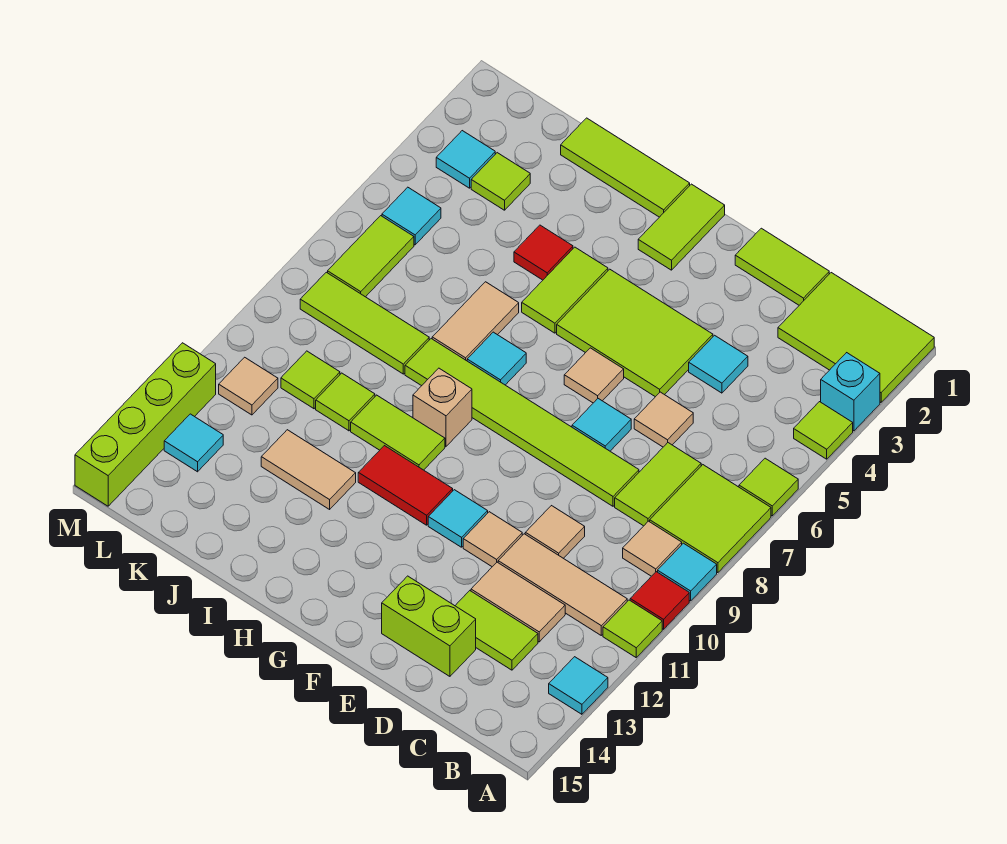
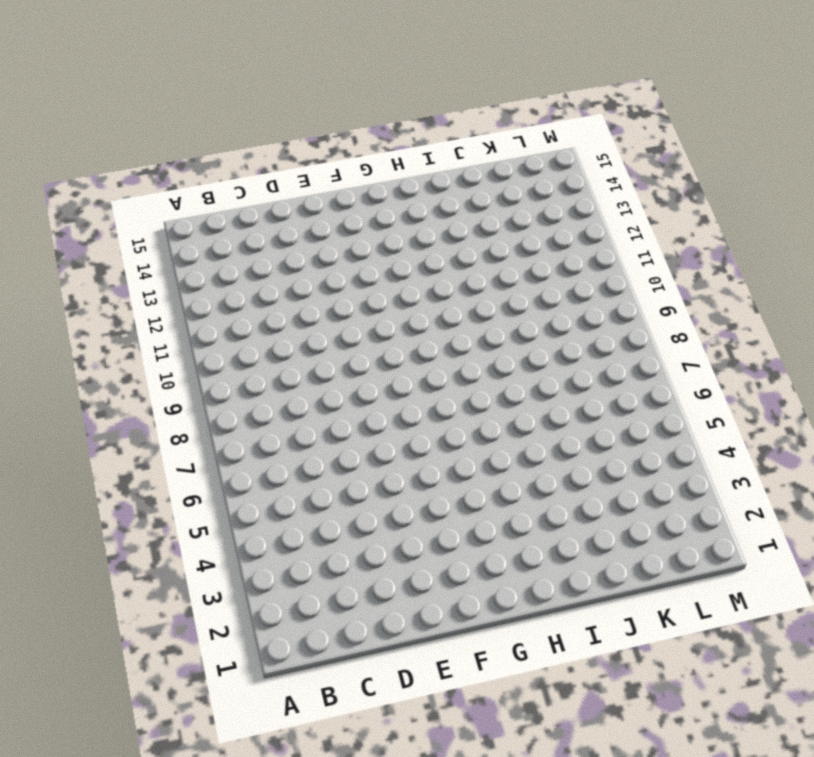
none -> lime tile A1:C2 level 1
none -> cyan brick A3 level 1
none -> lime tile A4 level 1
none -> lime tile A6 level 1

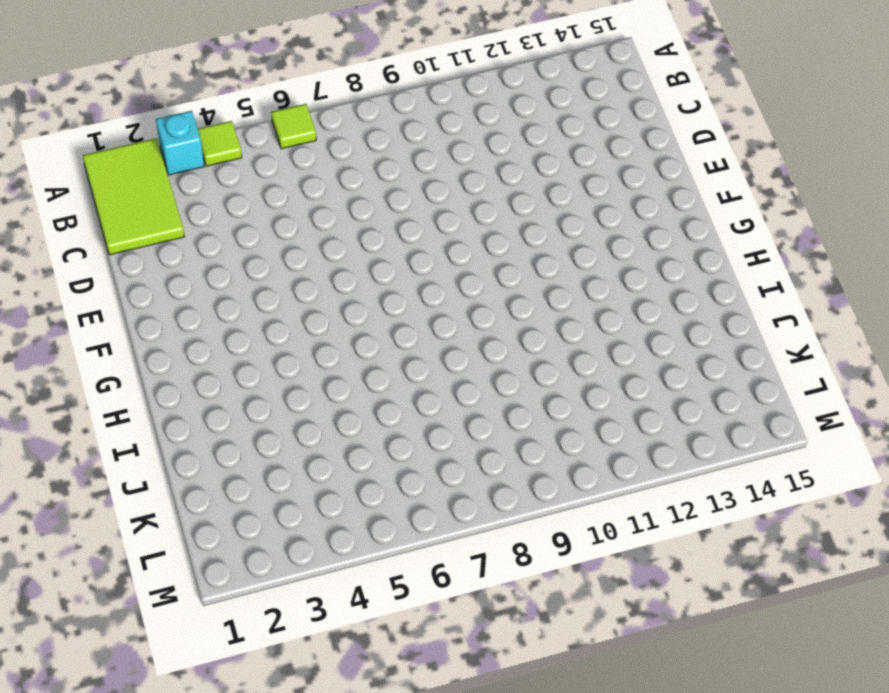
none -> lime tile A7:B8 level 1
none -> cyan tile A9 level 1
none -> red tile A10 level 1
none -> lime tile A11 level 1

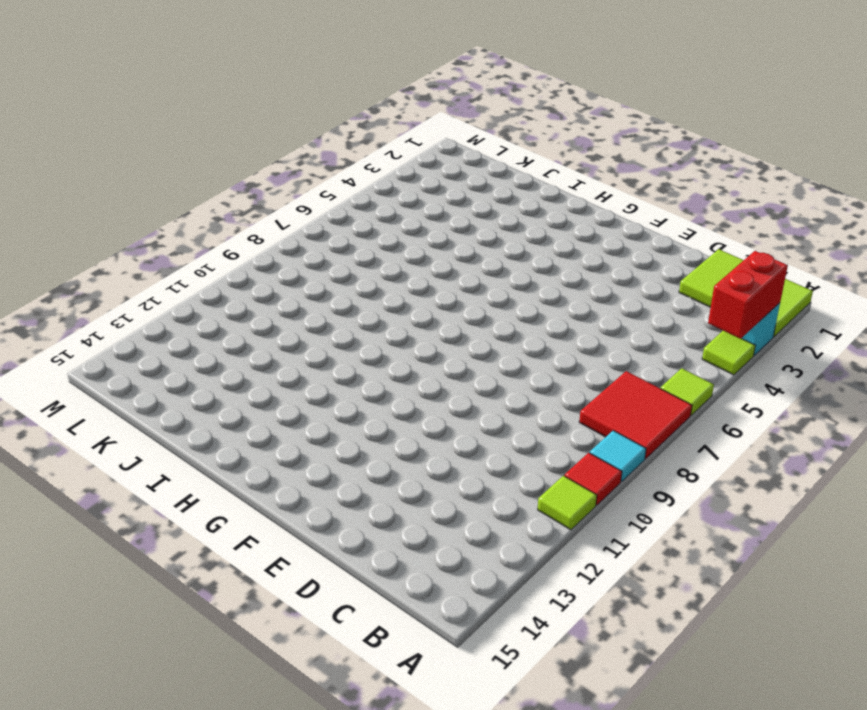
red brick A3:A4 level 2 -> none
red tile A7:B8 level 1 -> lime tile A7:B8 level 1
none -> cyan tile A13 level 1
none -> tan tile B9 level 1
none -> tan tile B11:D11 level 1
none -> lime tile C7:C8 level 1

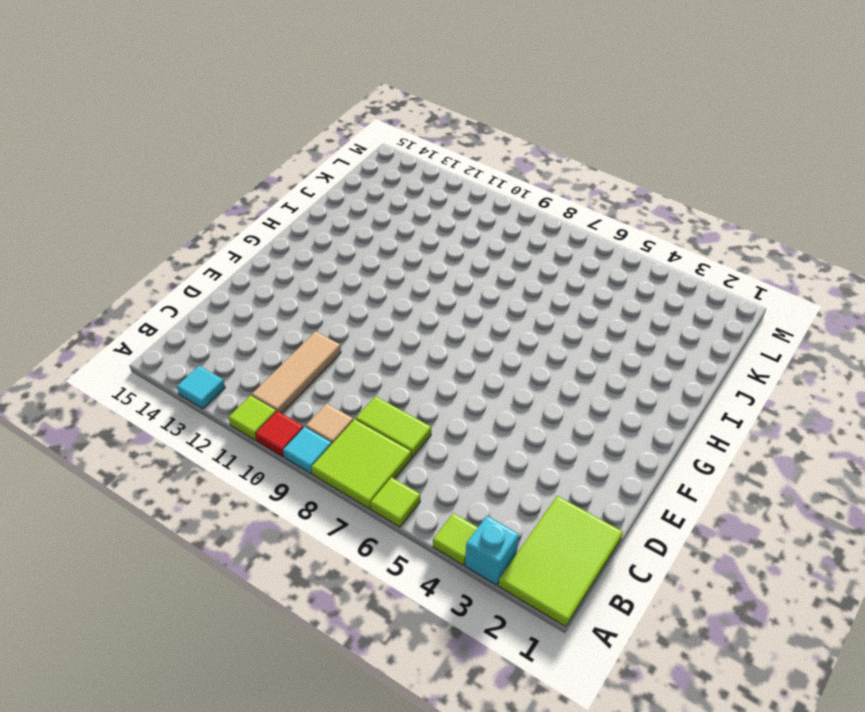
none -> tan tile C12:D12 level 1
none -> lime tile C13:D13 level 1
none -> lime tile D1:E1 level 1
none -> cyan tile D4 level 1

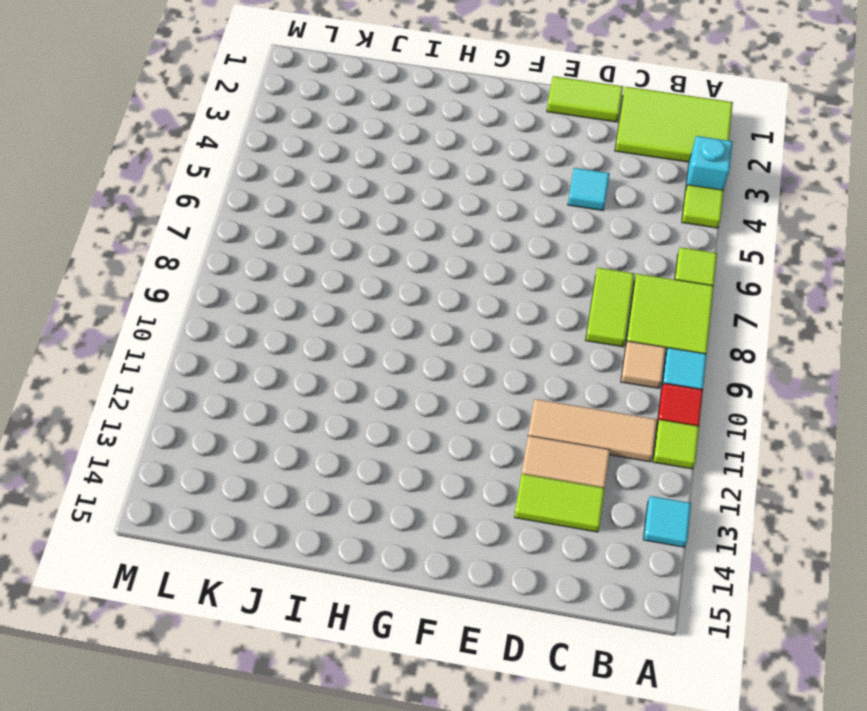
none -> tan tile D6 level 1
none -> lime tile D8:I8 level 1
none -> tan tile D10 level 1
none -> lime brick D14:E14 level 1

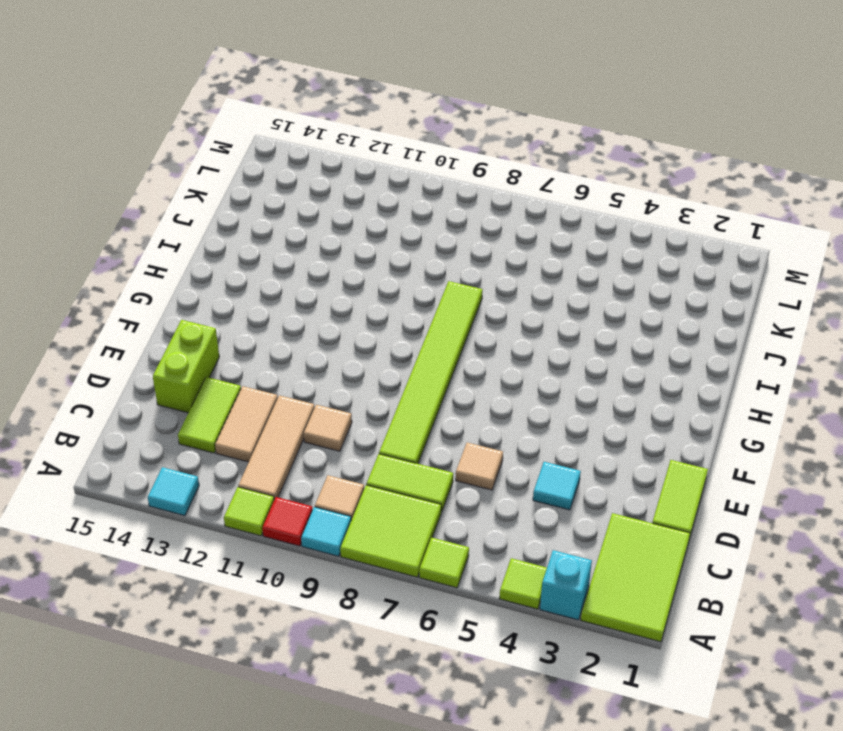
none -> lime tile E4:G5 level 1
none -> cyan tile E7 level 1
none -> tan tile E11 level 1
none -> tan tile F6 level 1

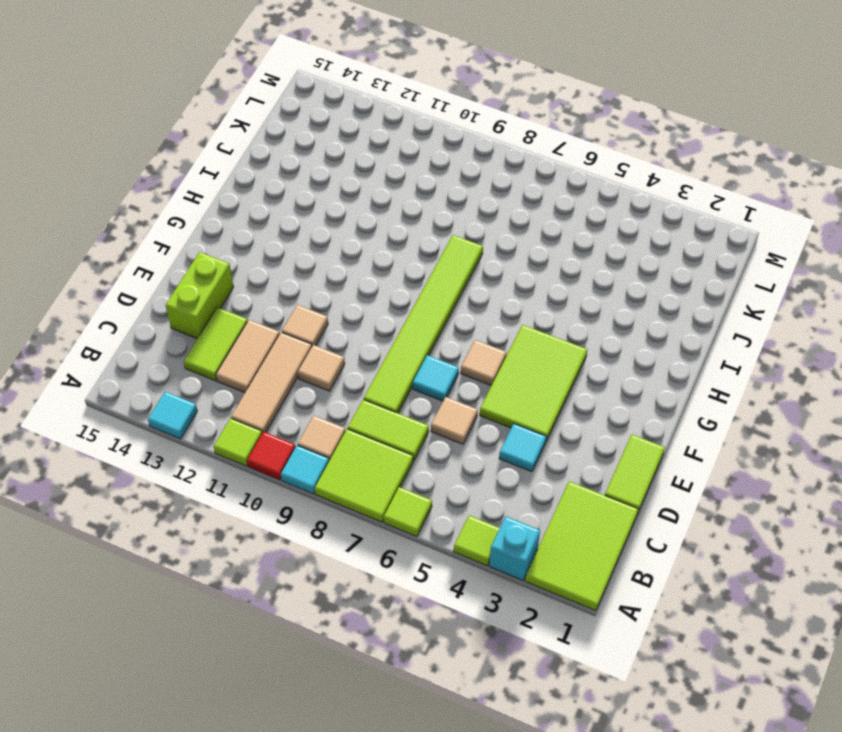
none -> cyan tile F11 level 1
none -> lime tile G1:G2 level 1
none -> red tile G11:H11 level 1
none -> lime tile H1:J1 level 1

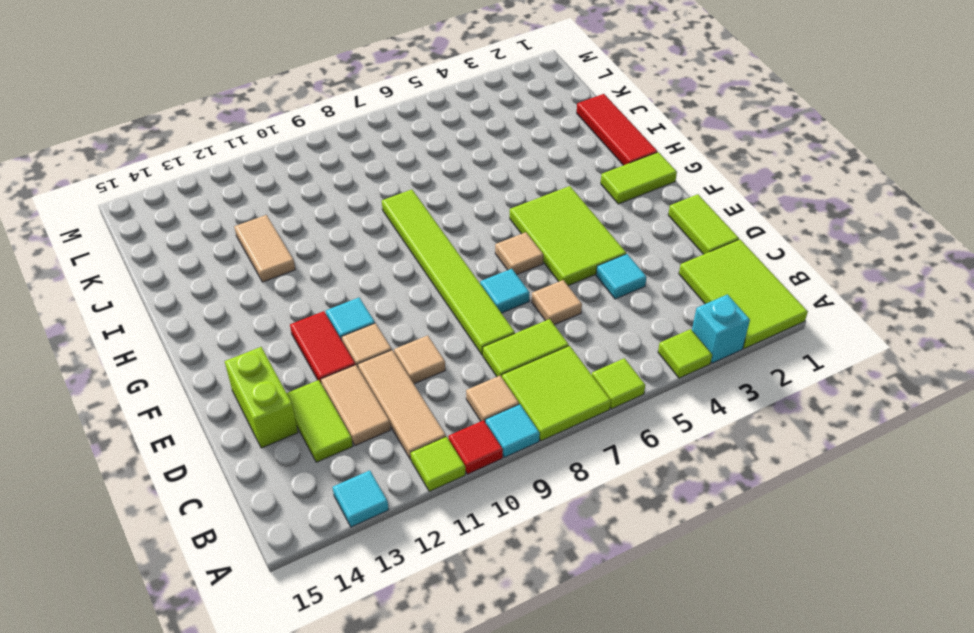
red tile E12:F12 level 1 -> red tile G11:H11 level 1
red tile H1:J1 level 1 -> lime tile H1:J1 level 1
none -> lime tile H4:H5 level 1
none -> cyan tile H7 level 1
none -> tan brick H9 level 1
none -> lime tile H10:I10 level 1

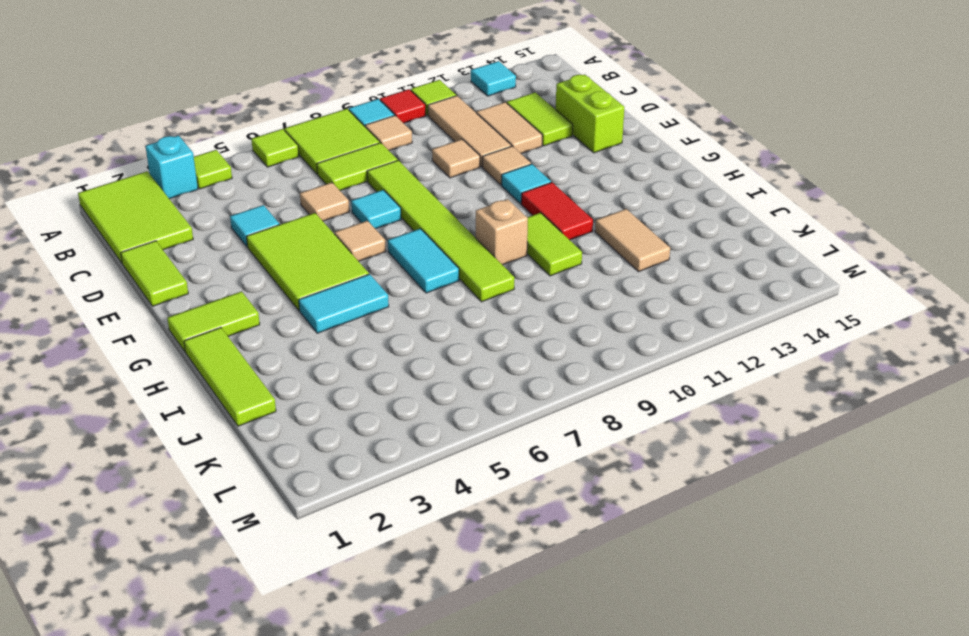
cyan tile G7:H7 level 1 -> cyan tile H7 level 1
cyan tile H4:H5 level 1 -> lime tile H4:H5 level 1
none -> red tile I4 level 1
none -> tan tile I6:I7 level 1
none -> lime tile J8:L8 level 1
none -> lime tile J10 level 1

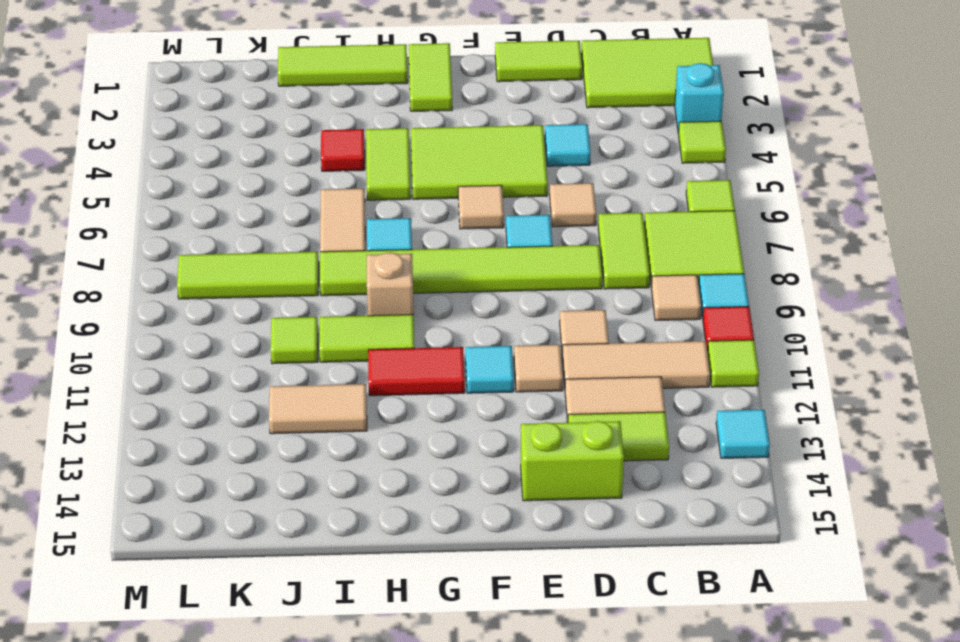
none -> lime tile K3 level 1
none -> lime tile K10 level 1
none -> cyan tile L3 level 1
none -> cyan tile L5 level 1

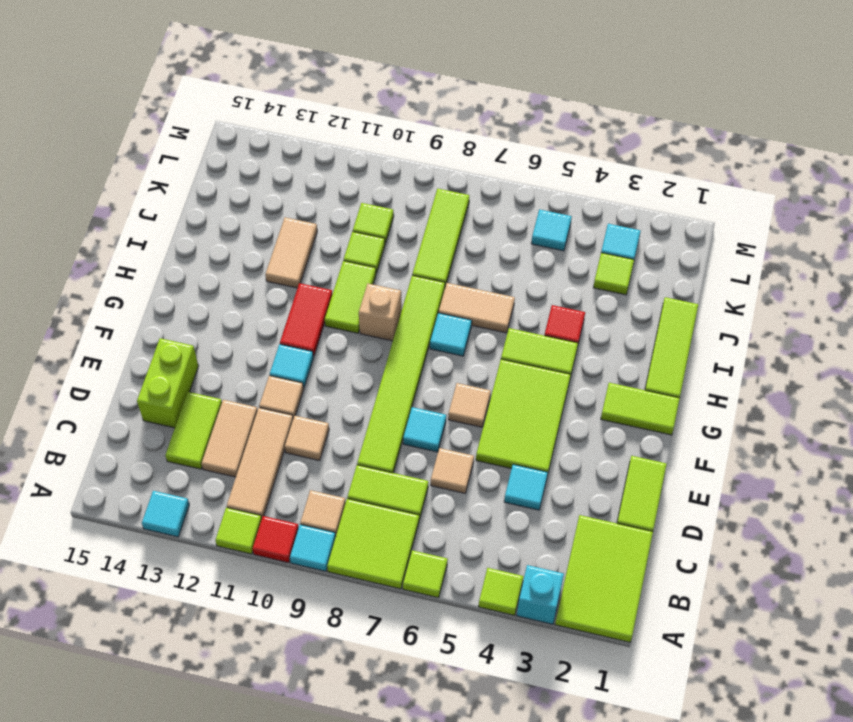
none -> lime tile L6:L7 level 1
none -> tan tile L11 level 1
none -> cyan tile L13 level 1
none -> lime brick M12:M15 level 1

